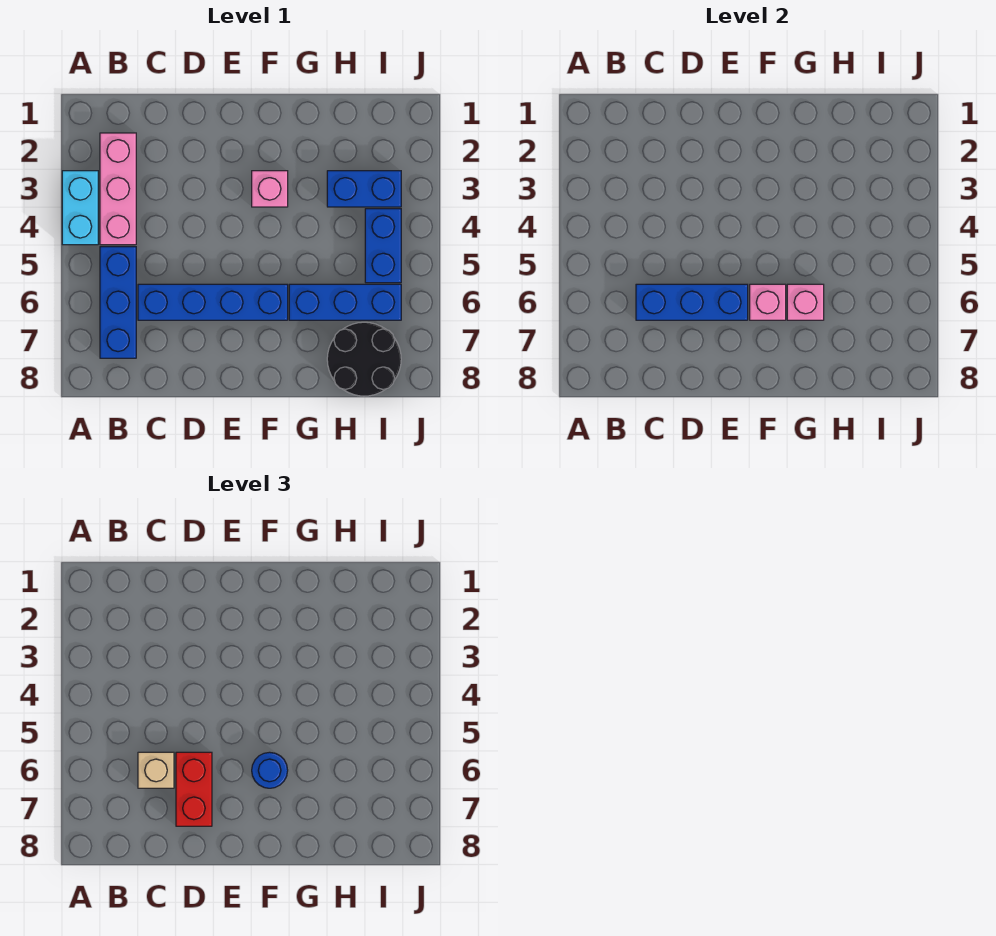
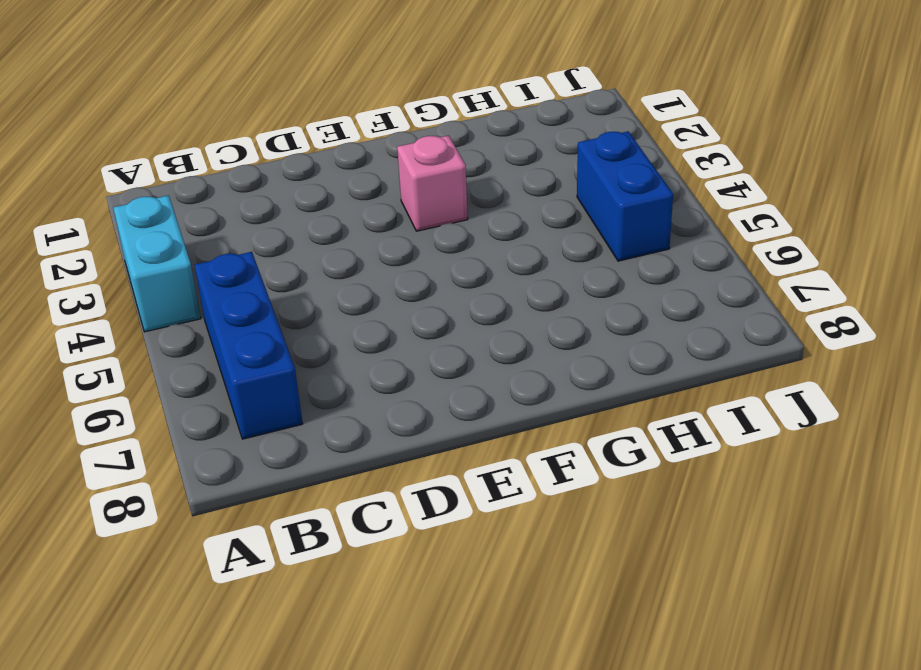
none -> pink brick B2:B4 level 1
none -> blue brick C6:F6 level 1
none -> blue brick G6:I6 level 1

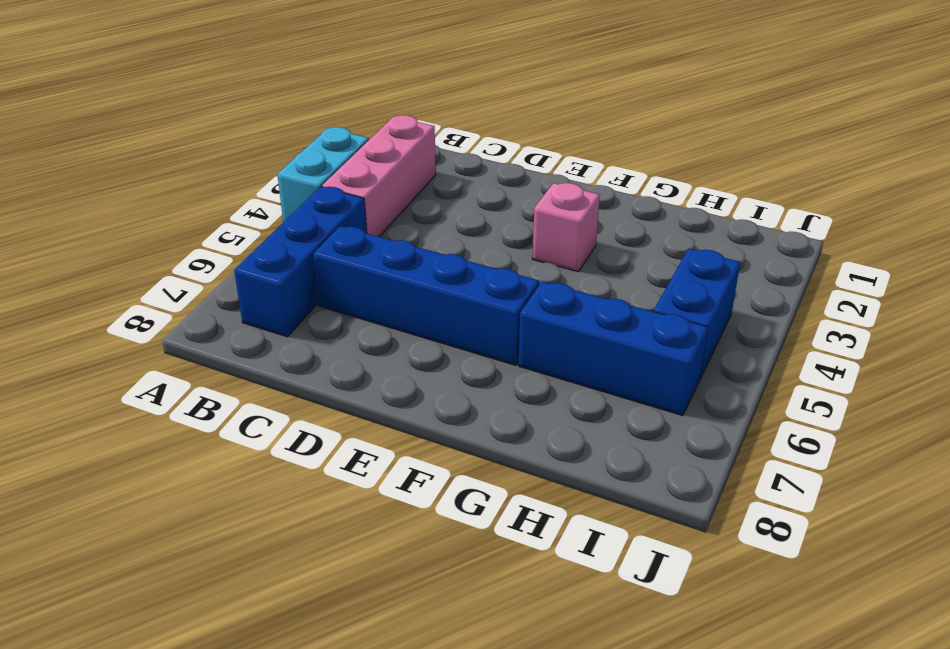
none -> blue brick H3:I3 level 1
none -> black round brick H7:I8 level 1
none -> blue brick C6:E6 level 2

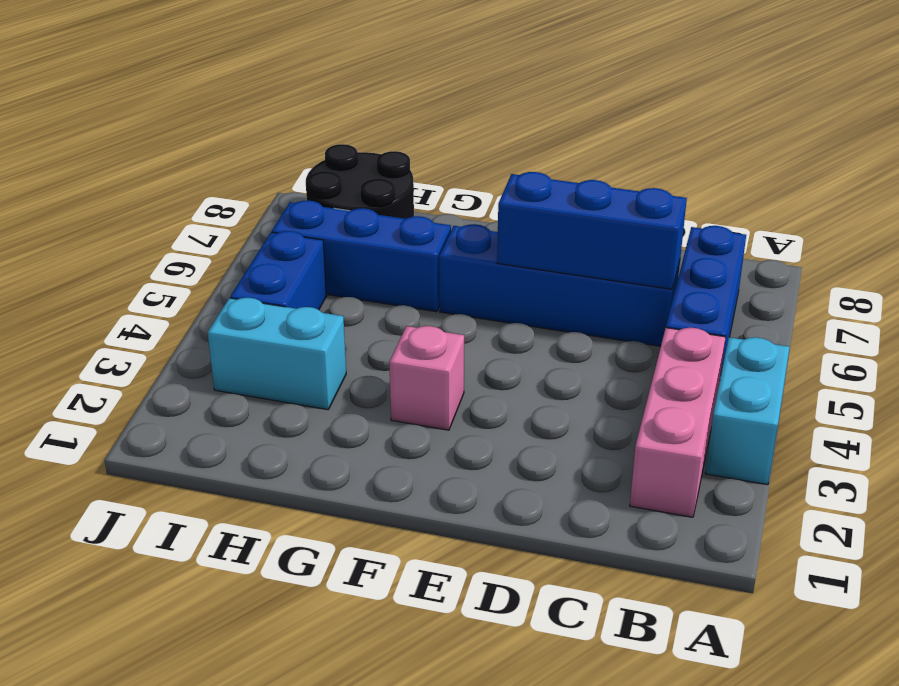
cyan brick H3:I3 level 1 -> blue brick H3:I3 level 1
none -> pink brick F6 level 2
none -> pink brick G6 level 2
none -> tan brick C6 level 3

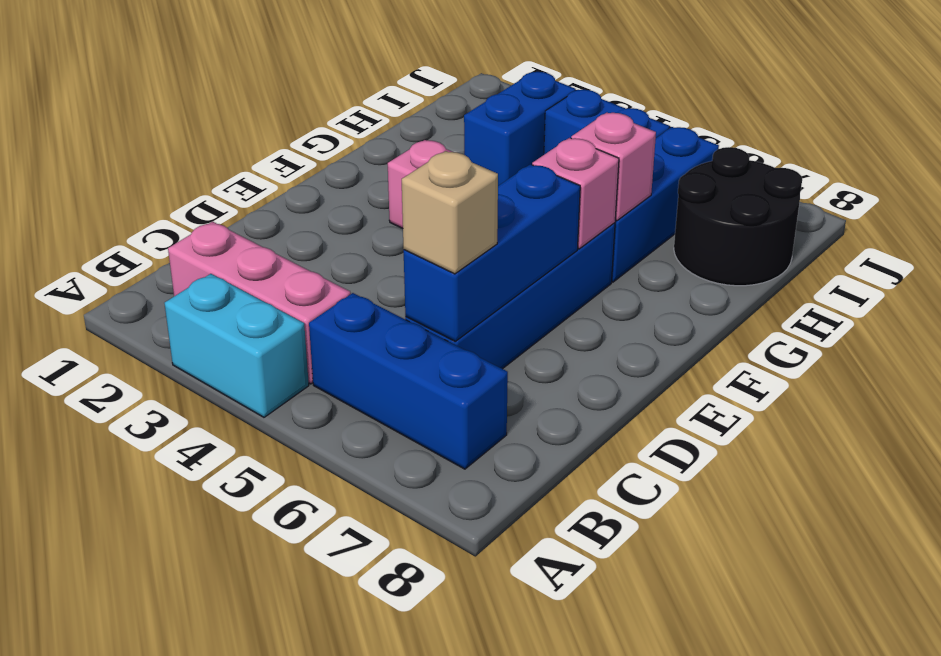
none -> red brick D6:D7 level 3
none -> blue round brick F6 level 3

